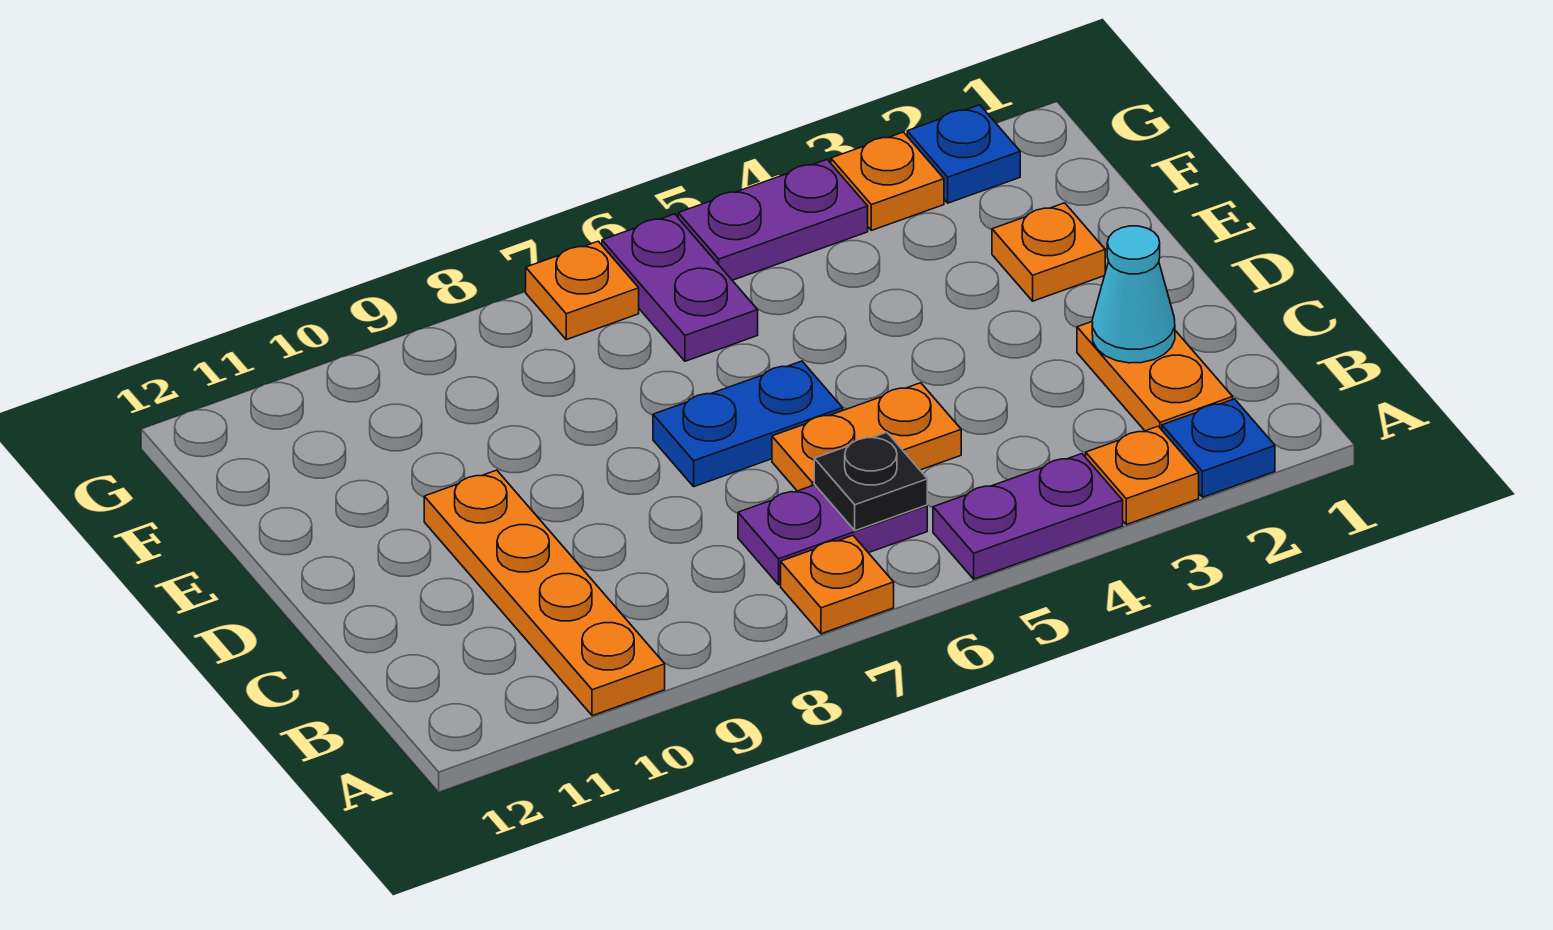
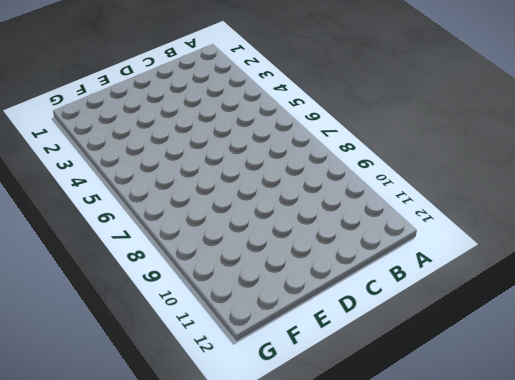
none -> blue plate A2 level 1
none -> orange plate A3 level 1
none -> purple plate A4:A5 level 1

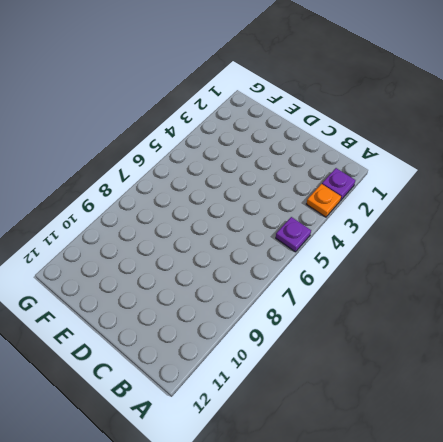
purple plate A2 level 1 -> blue plate A2 level 1
purple plate A5 level 1 -> purple plate A4:A5 level 1
none -> orange plate A7 level 1
none -> orange plate A10:D10 level 1
none -> orange plate B2:C2 level 1

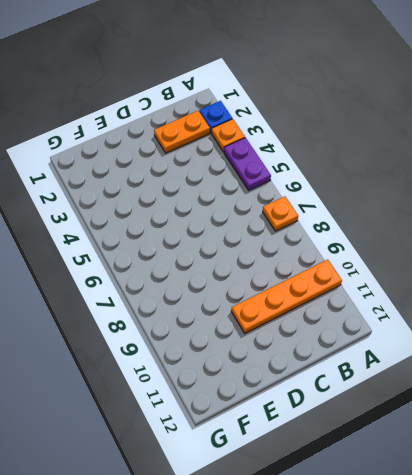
none -> purple plate B6:B7 level 1
none -> orange plate C5:C6 level 1
none -> blue plate D6:D7 level 1

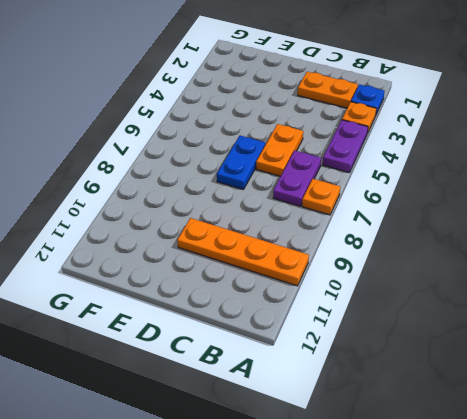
none -> orange plate E2 level 1
none -> purple plate F6:G6 level 1
none -> blue plate G2 level 1

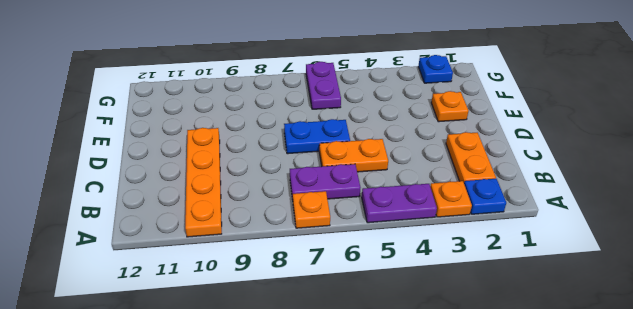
none -> orange plate G3 level 1
none -> purple plate G4:G5 level 1
none -> orange plate G7 level 1

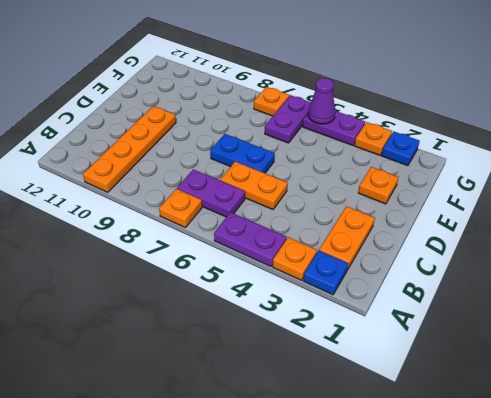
purple cone G5 level 2 -> none
none -> black plate B6 level 2
none -> cyan cone C2 level 2

